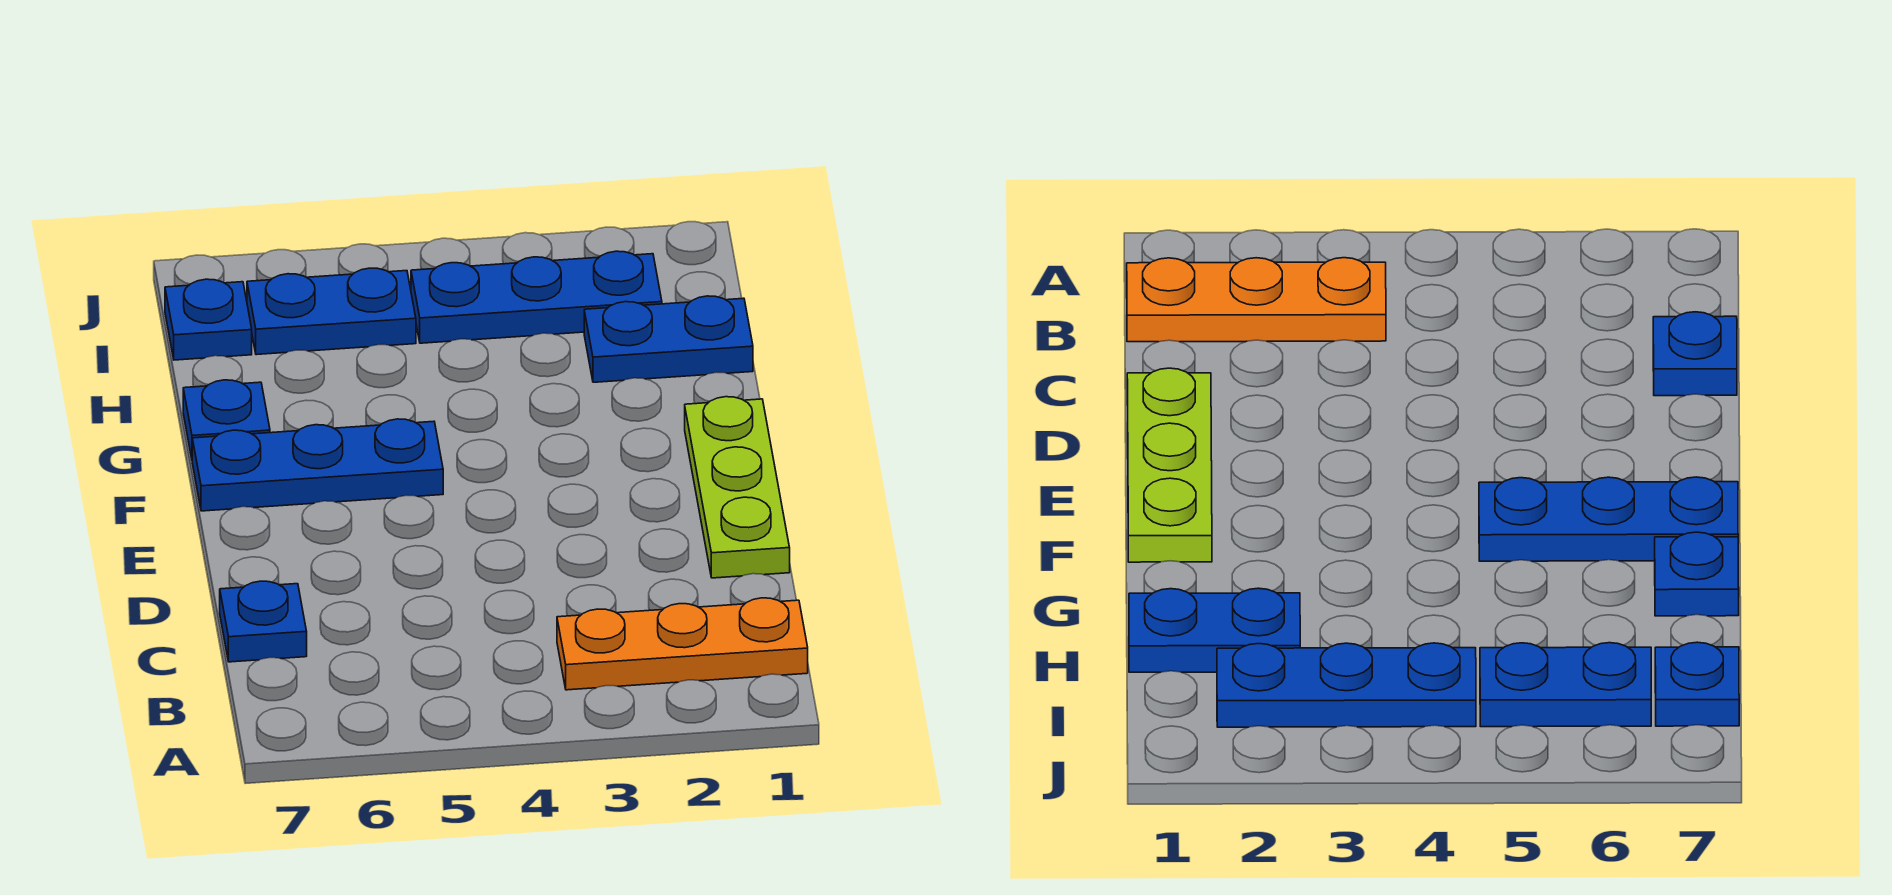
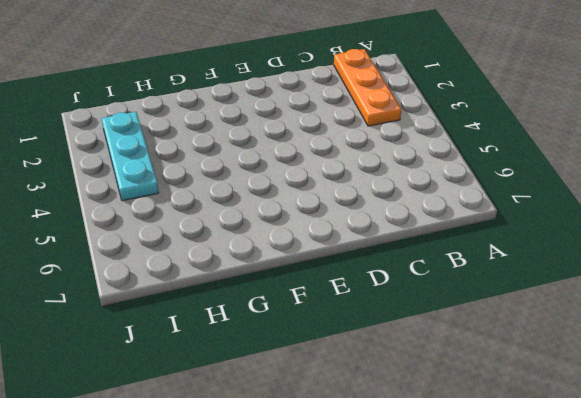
cyan plate I2:I4 level 1 -> blue plate I2:I4 level 1
none -> blue plate C7 level 1
none -> lime plate D1:F1 level 1

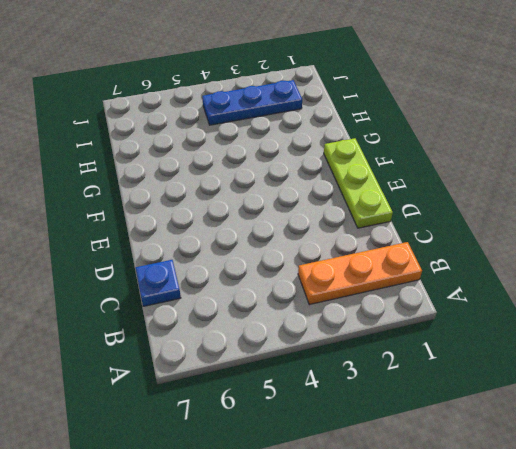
none -> blue plate F5:F7 level 1
none -> blue plate G7 level 1

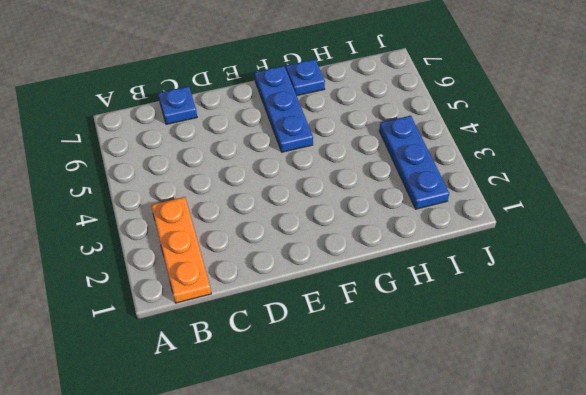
none -> lime plate D1:F1 level 1
none -> blue plate H1:H2 level 1

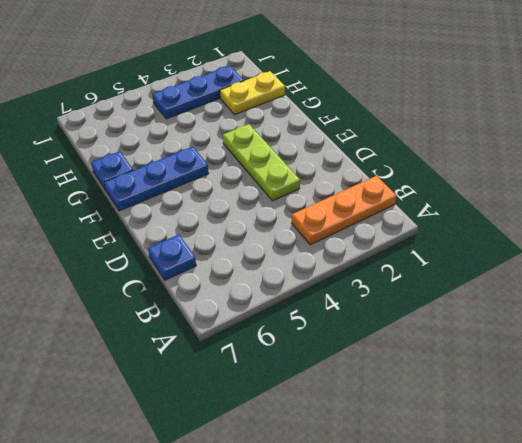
lime plate D3:F3 level 1 -> lime plate D1:F1 level 1
yellow plate H1:H2 level 1 -> blue plate H1:H2 level 1
none -> blue plate I5:I6 level 1
none -> blue plate I7 level 1

